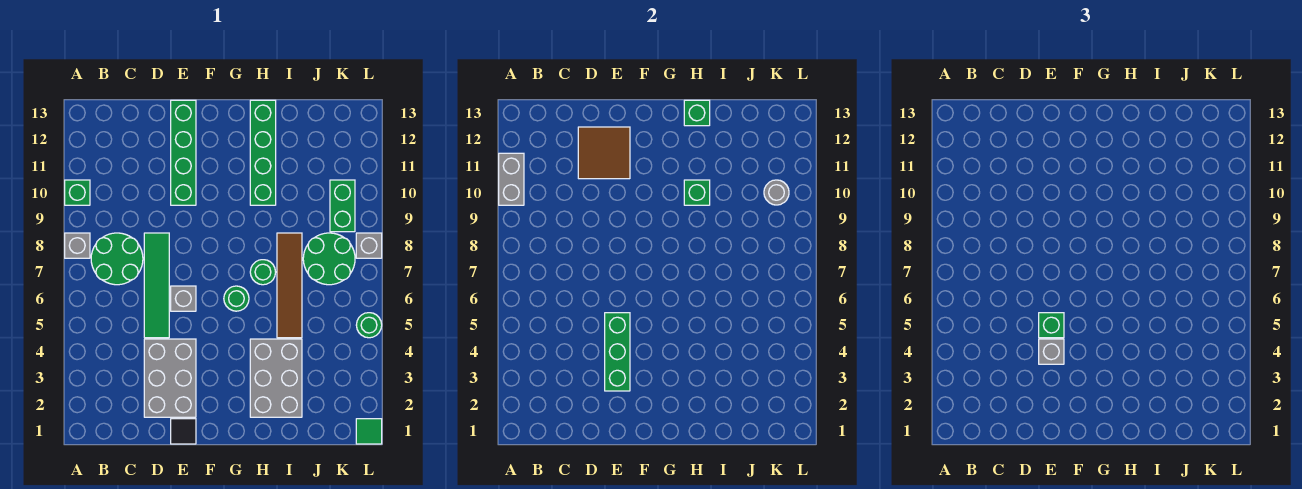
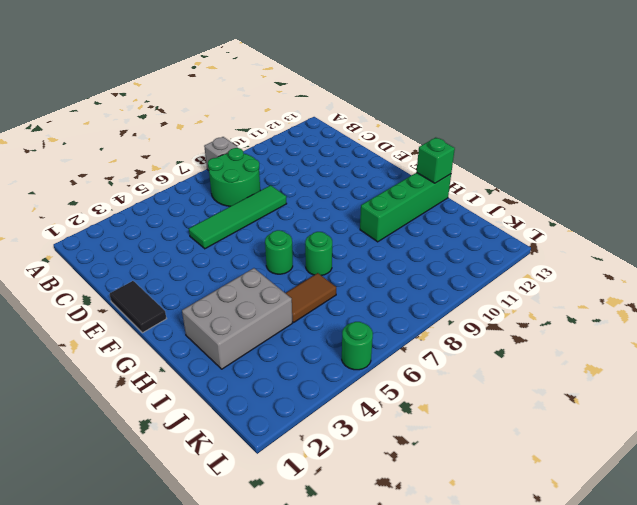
black tile E1:F1 level 1 -> black tile E1 level 1
brown tile I5:I6 level 1 -> brown tile I5:I8 level 1
none -> green brick A10 level 1
none -> grey brick D2:E4 level 1
none -> grey brick E6 level 1

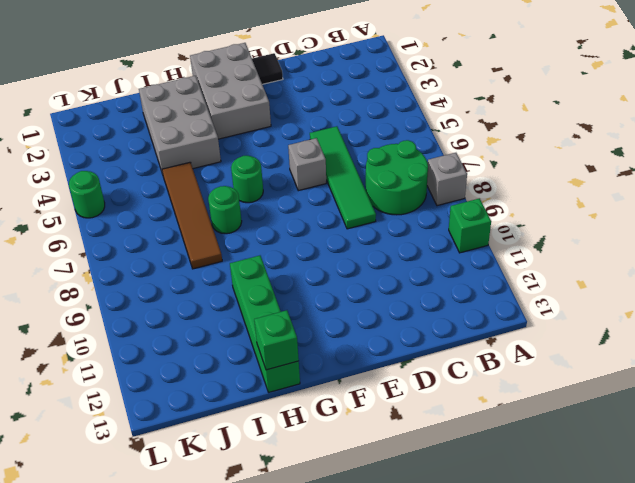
grey brick F1:G3 level 1 -> grey brick D2:E4 level 1
none -> green brick E10:E13 level 1
none -> green round brick J7:K8 level 1
none -> green brick K9:K10 level 1

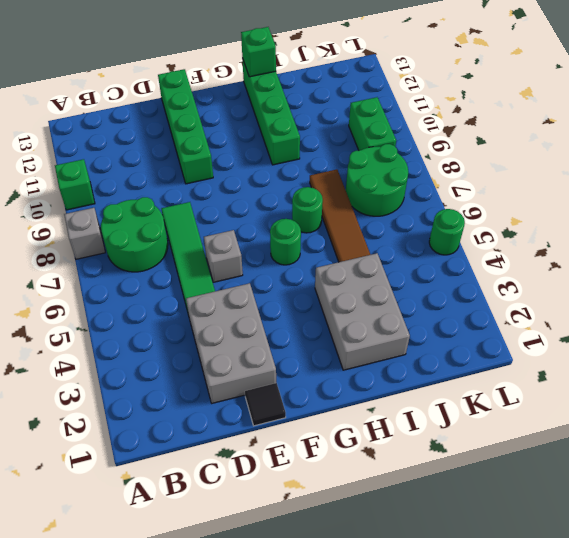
none -> green tile L1 level 1
none -> grey brick L8 level 1
none -> grey brick A10:A11 level 2

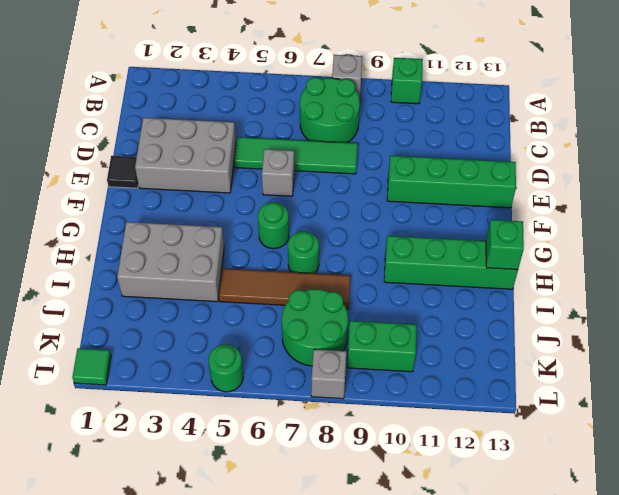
none -> grey brick A10:A11 level 2
none -> brown tile D11:E12 level 2
none -> green brick E3:E5 level 2

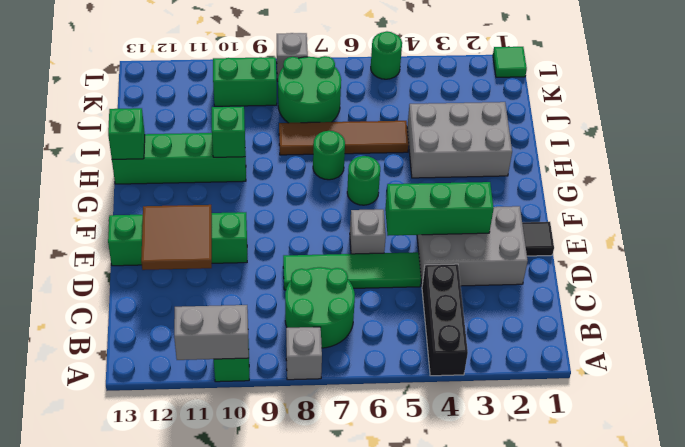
black brick A4:C4 level 1 -> none
none -> grey round brick K10 level 2
none -> grey brick E4 level 3
none -> green brick E5 level 3

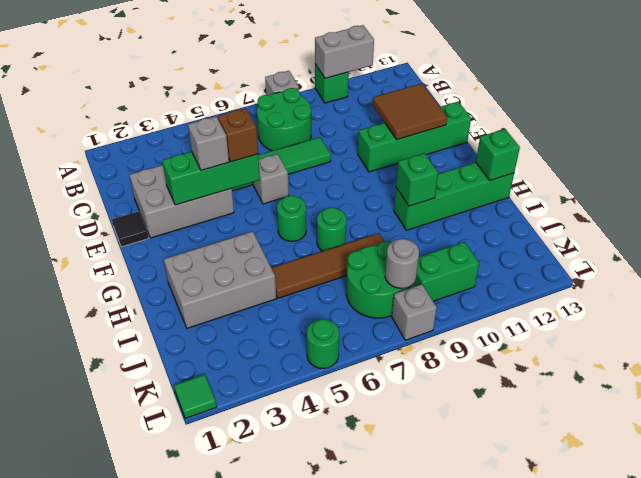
brown brick E5 level 3 -> green brick E5 level 3
grey round brick K8 level 2 -> grey round brick K10 level 2

